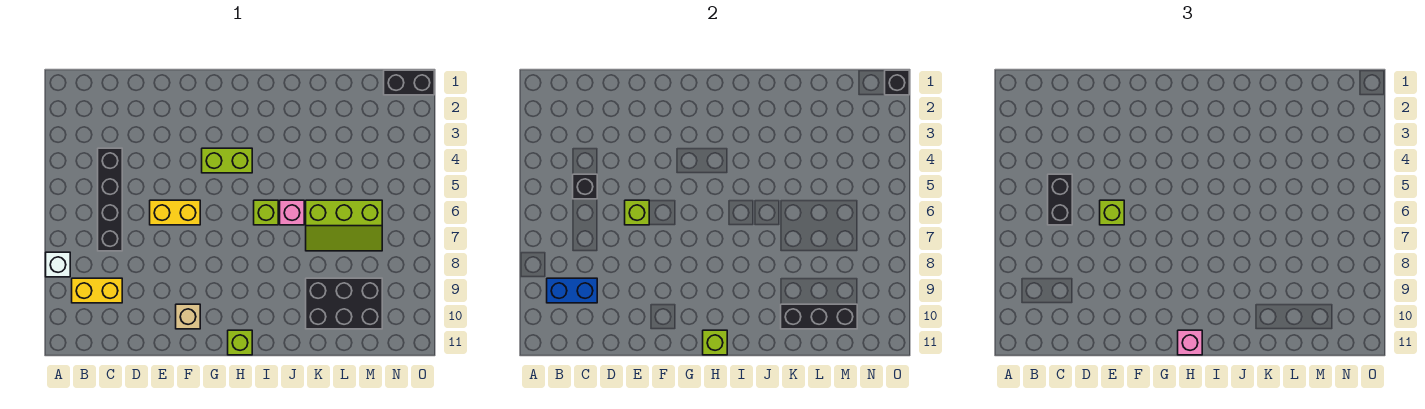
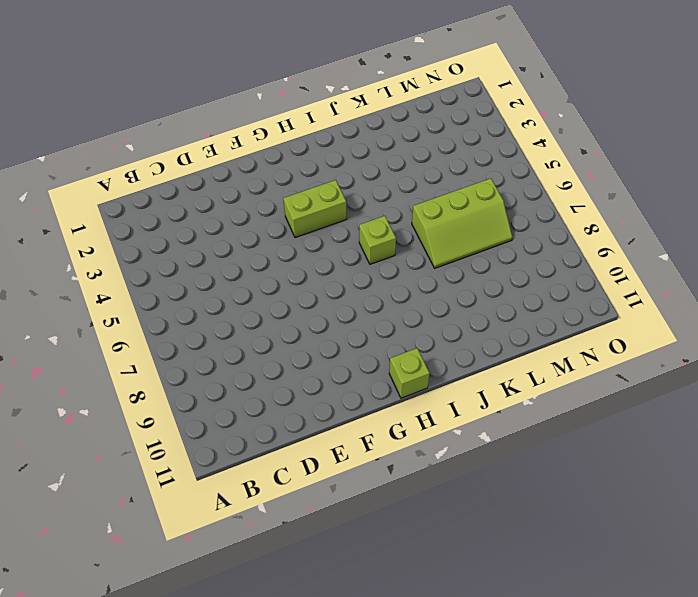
none -> white brick A8 level 1
none -> yellow brick B9:C9 level 1
none -> black brick C4:C7 level 1

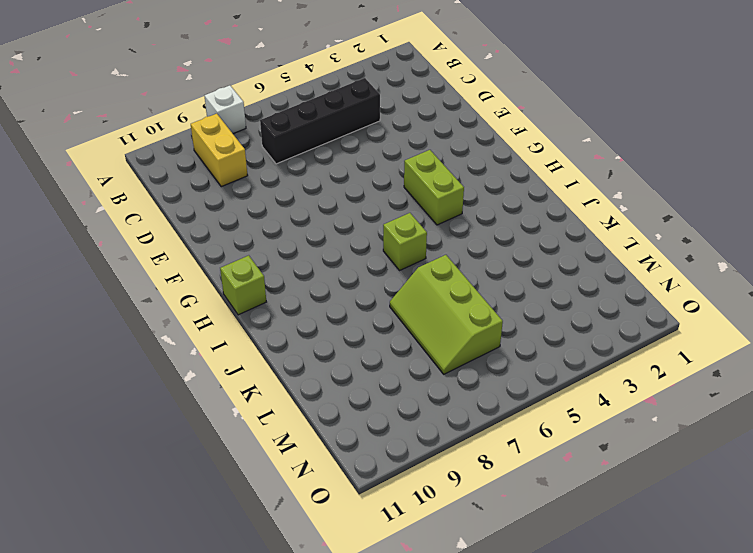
none -> yellow brick E6:F6 level 1
none -> tan brick F10 level 1
none -> pink brick J6 level 1

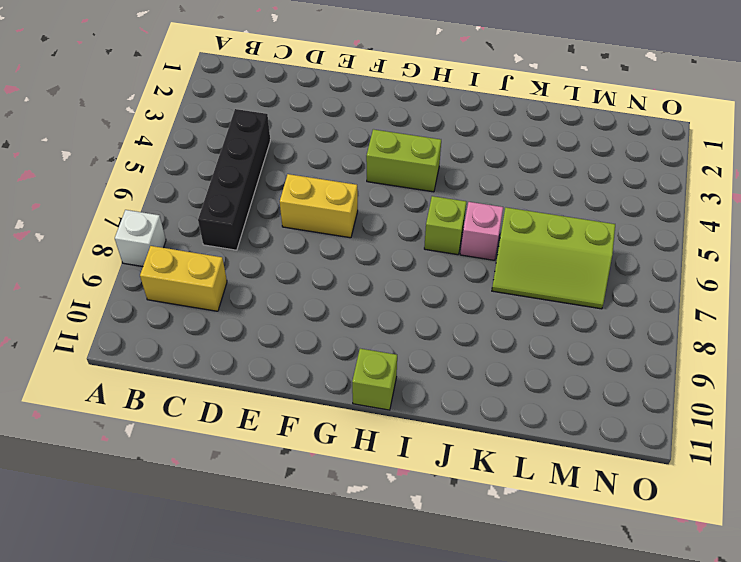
none -> tan brick F10 level 1
none -> black brick K9:M10 level 1
none -> black brick N1:O1 level 1

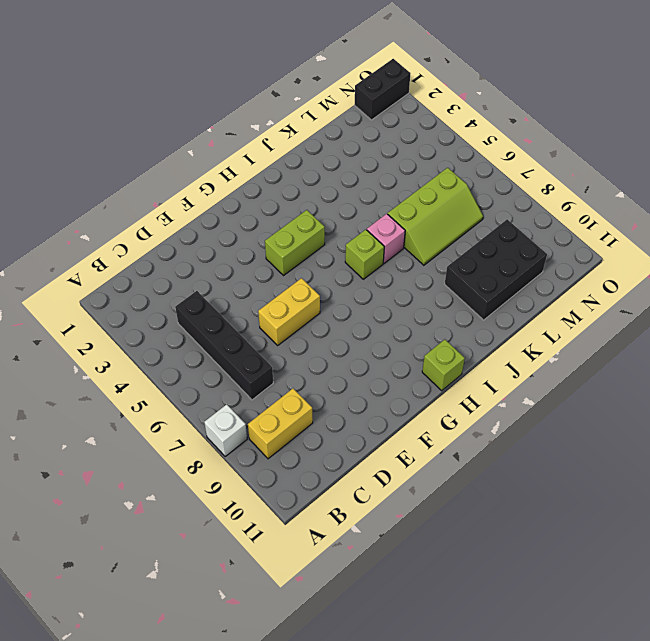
none -> tan brick F10 level 1
none -> blue brick B9:C9 level 2
none -> black brick C5 level 2

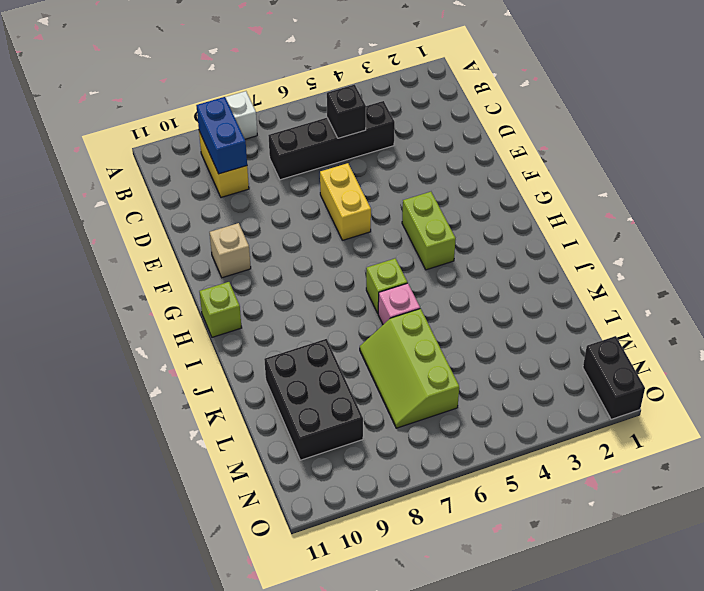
none -> lime brick E6 level 2
none -> lime brick H11 level 2
none -> black brick K10:M10 level 2

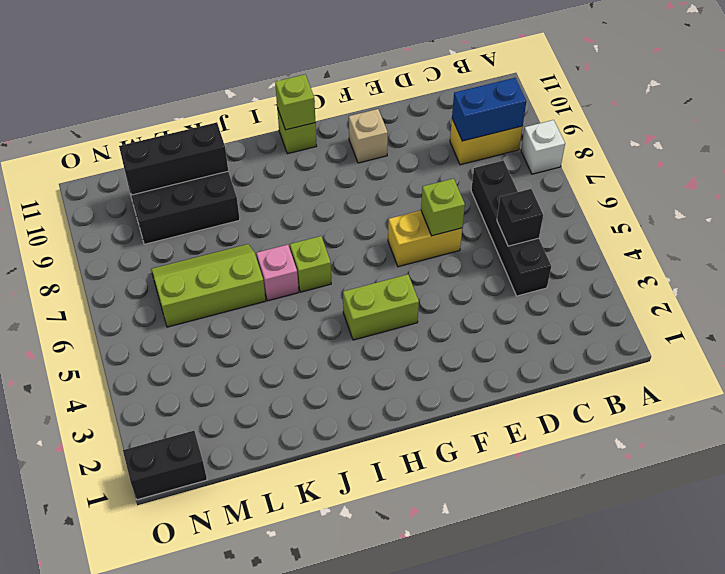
none -> black brick O1 level 2
none -> black brick C5:C6 level 3
none -> lime brick E6 level 3

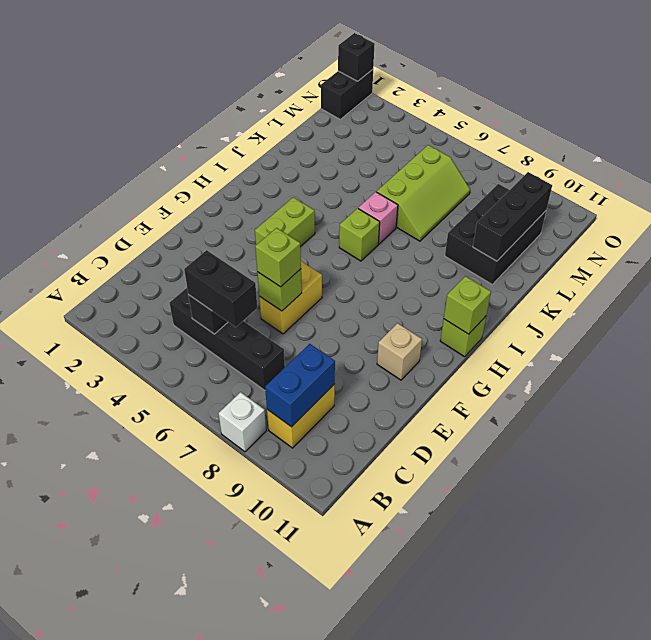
none -> pink brick H11 level 3

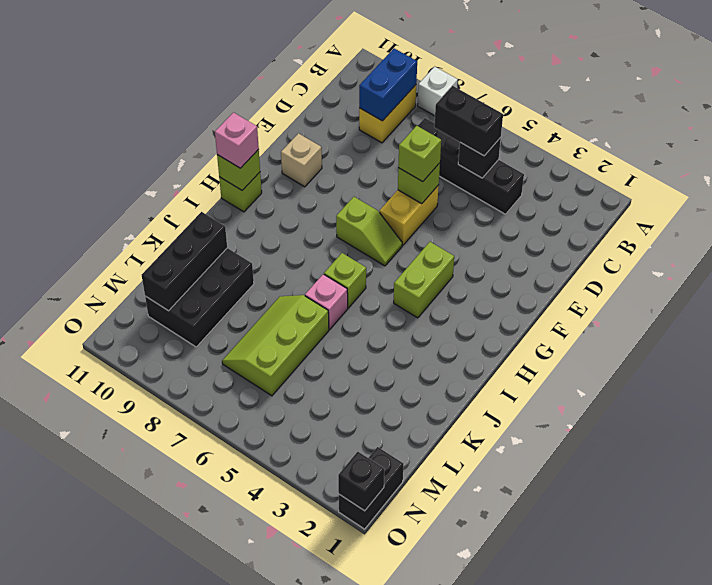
lime slope G6:G7 level 1 top 7 -> none

